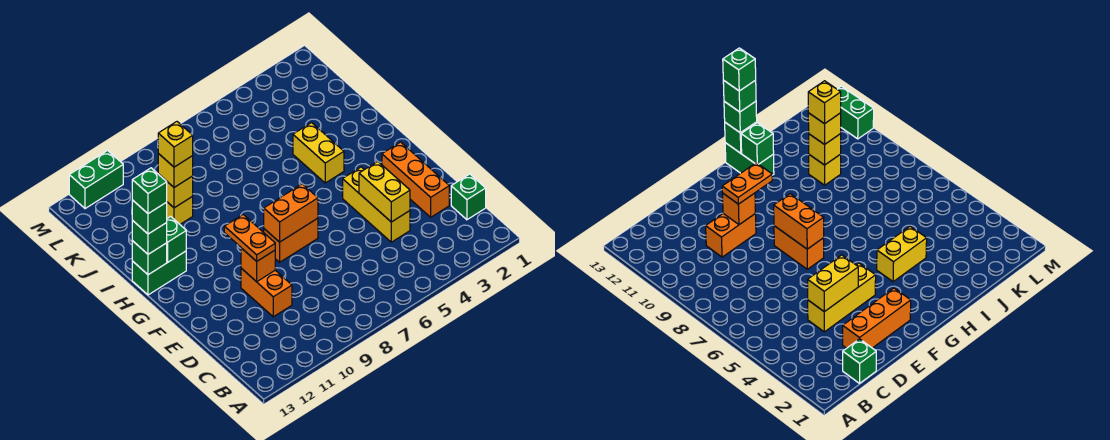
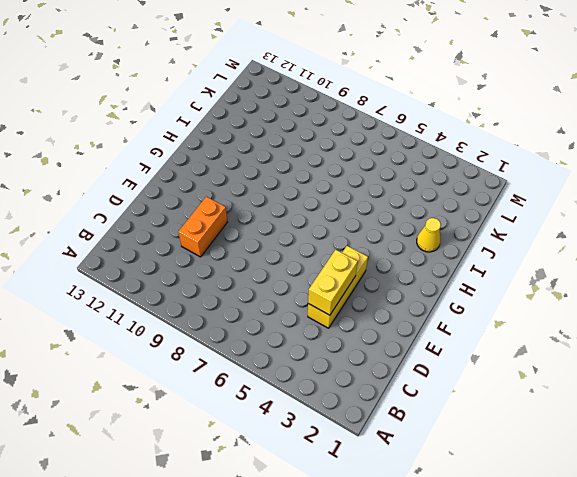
yellow cone I2 level 1 -> none
none -> green brick C1 level 1
none -> orange brick D2:F2 level 1
none -> orange brick F7:F8 level 1

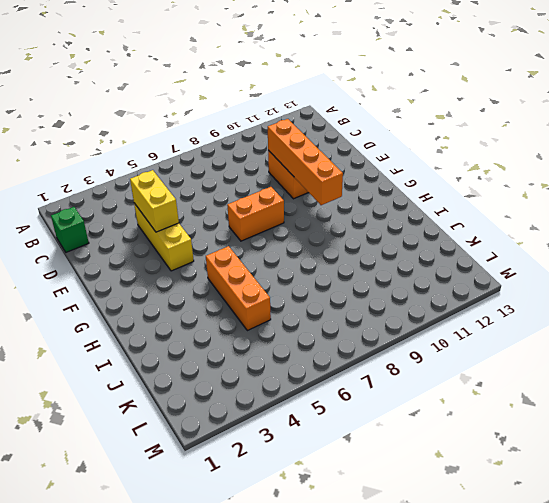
orange brick D10:G10 level 2 -> orange brick E10 level 2
orange brick H5:J5 level 1 -> orange brick D2:F2 level 1
none -> yellow brick H4:I4 level 1
none -> green brick H12:H13 level 1
none -> yellow brick J10 level 1

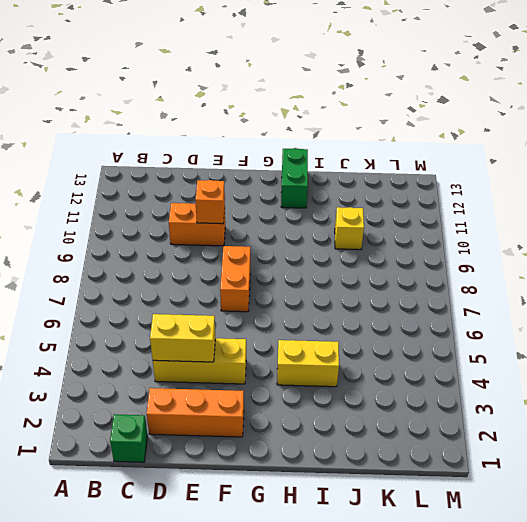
none -> green brick M11:M12 level 1
none -> orange brick F7:F8 level 2
none -> green brick H12 level 2

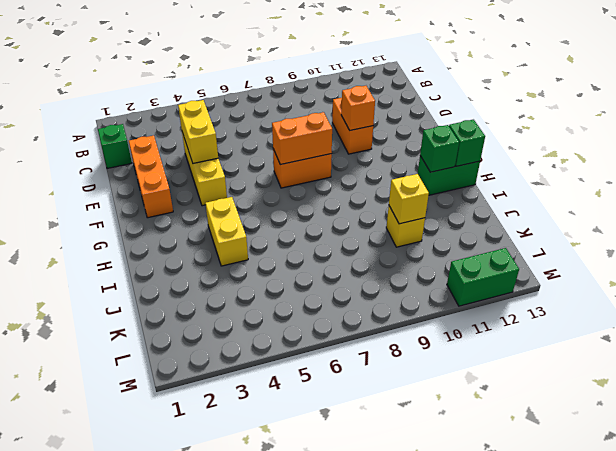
none -> orange plate E10:F10 level 3
none -> green brick H13 level 3
none -> yellow brick J10 level 3

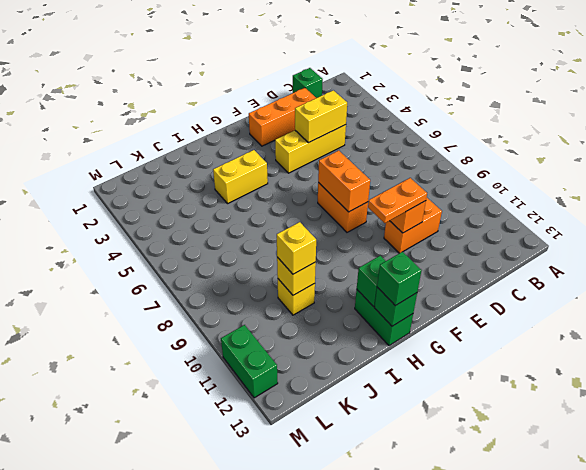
none -> green brick H13 level 4
none -> yellow brick J10 level 4
none -> green brick H13 level 5

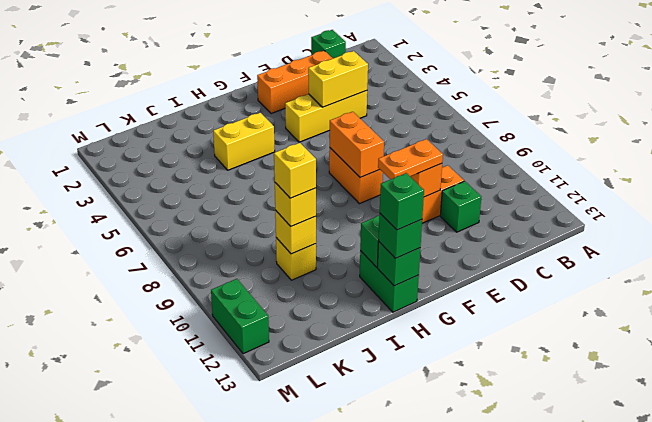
green brick D11 level 1 -> green brick H13 level 5

